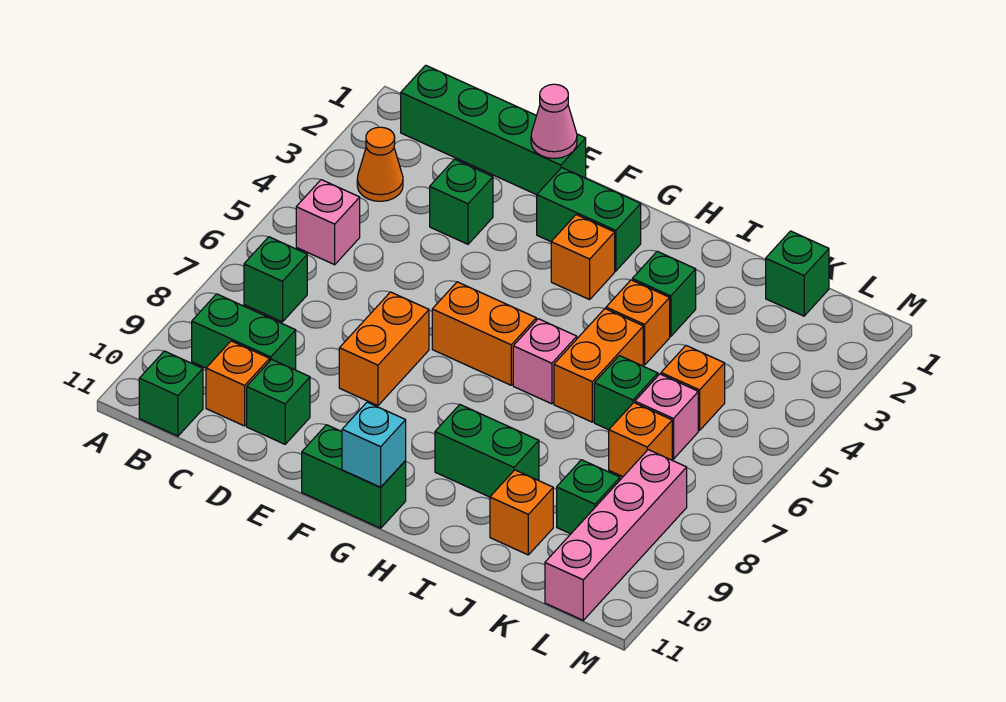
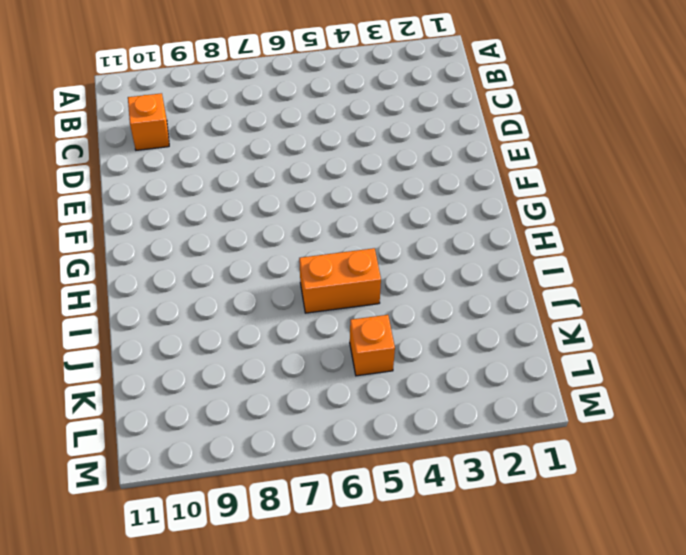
none -> green brick B1:E1 level 1
none -> orange cone B3 level 1
none -> pink brick B5 level 1

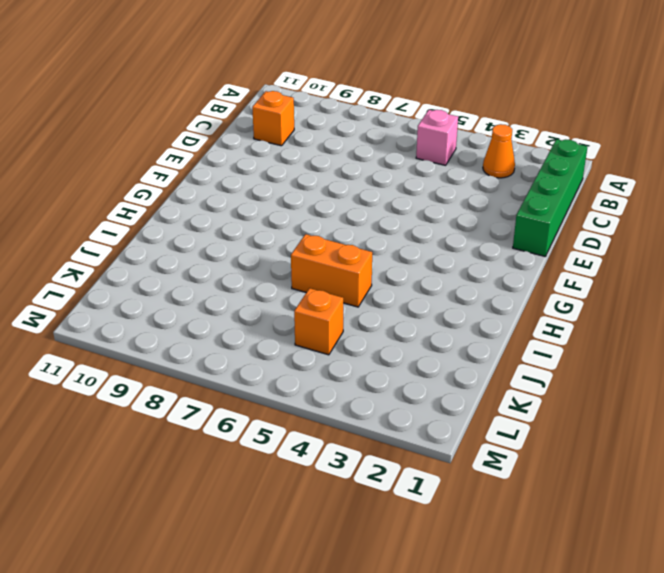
none -> green brick B7 level 1
none -> green brick B9:C9 level 1
none -> green brick B11 level 1

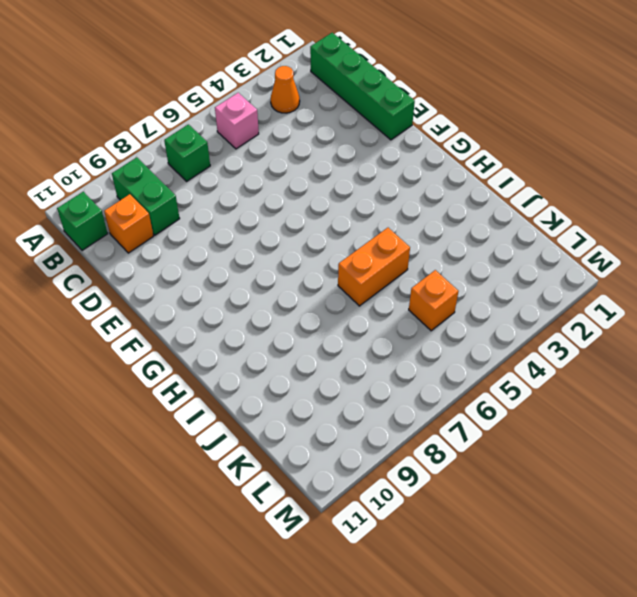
none -> green brick D3 level 1
none -> green brick D10 level 1
none -> orange brick E7:E8 level 1

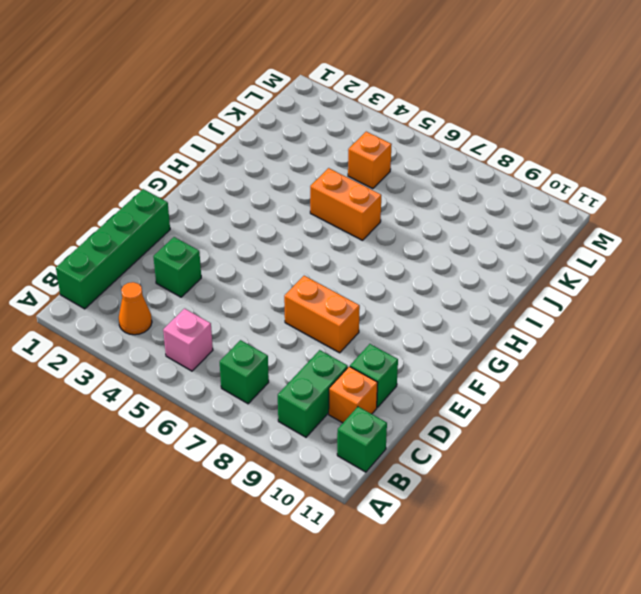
none -> green brick F2:G2 level 1
none -> orange brick F6:G6 level 1
none -> green brick F11:G11 level 1

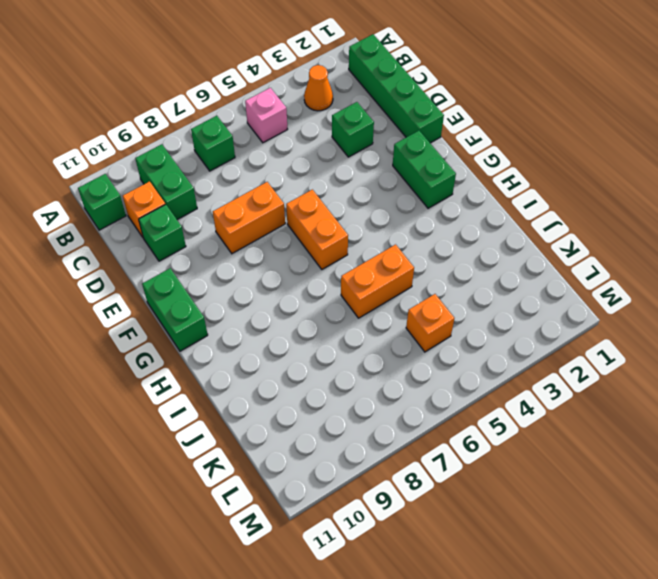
none -> orange brick G3 level 1
none -> pink brick H6 level 1
none -> green brick H9:I9 level 1

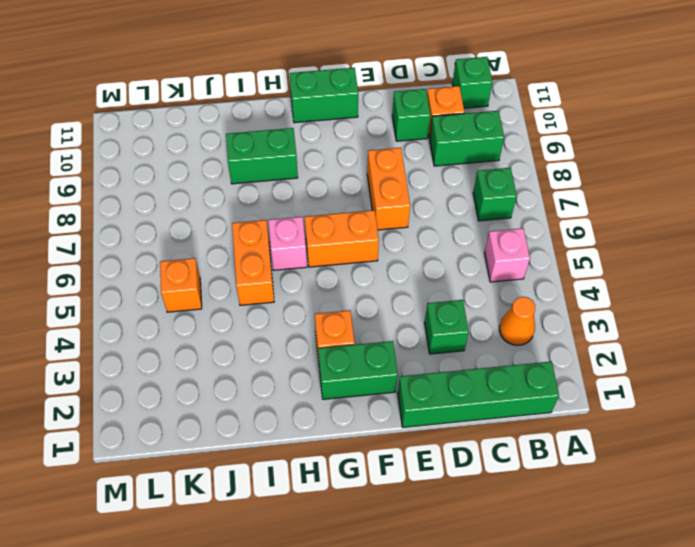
none -> green brick I3 level 1
none -> orange brick I4 level 1
none -> green brick J6 level 1

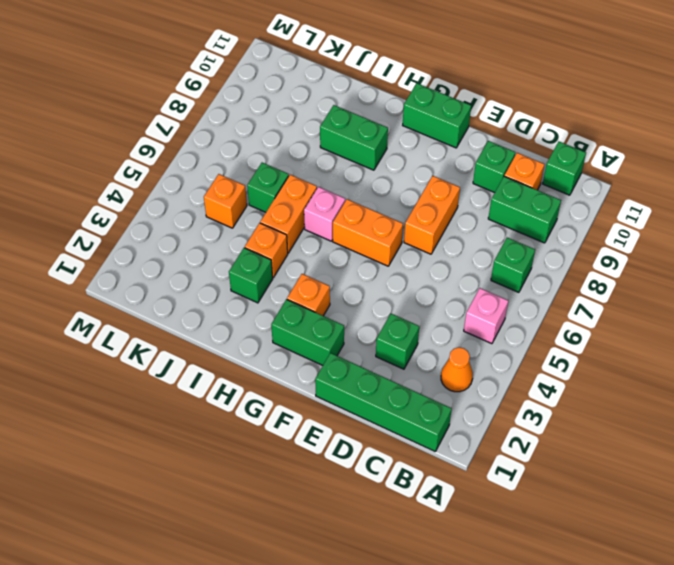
none -> orange brick J10 level 1
none -> green brick K1 level 1
none -> pink brick K6 level 1

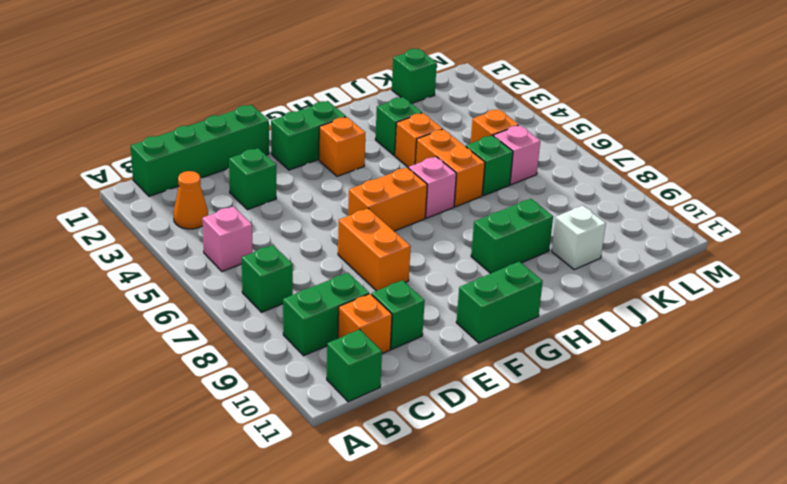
white brick J10 level 1 -> orange brick J10 level 1
none -> orange brick K7 level 1
none -> green brick K9 level 1
none -> pink brick L8:L11 level 1

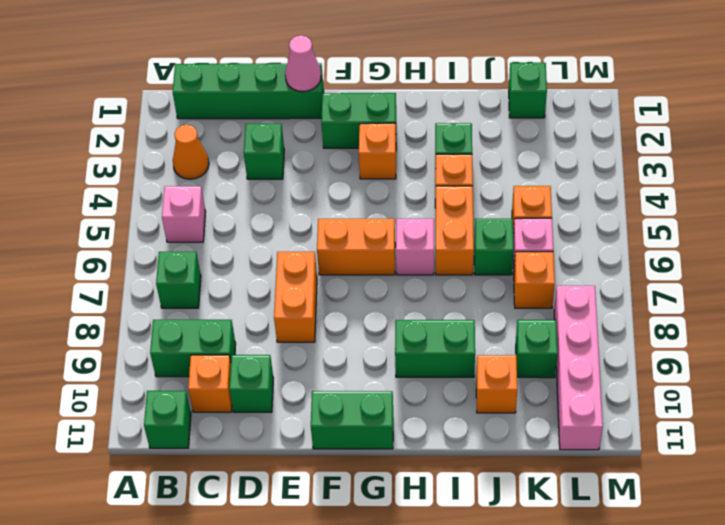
none -> cyan brick G11 level 2

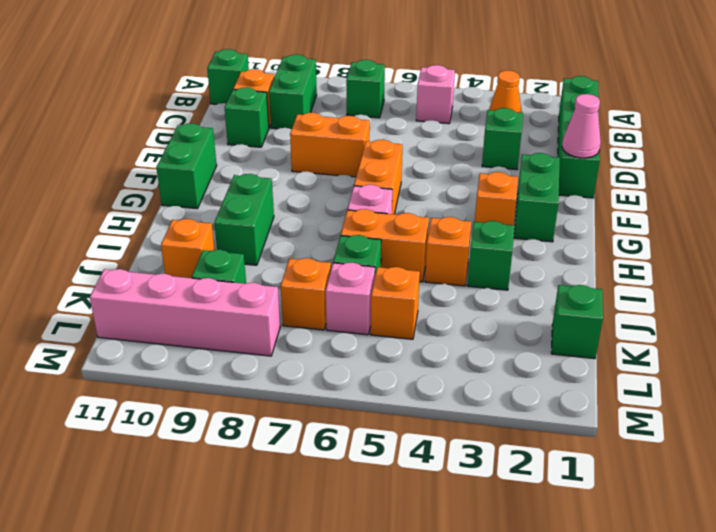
none -> cyan brick G11 level 2

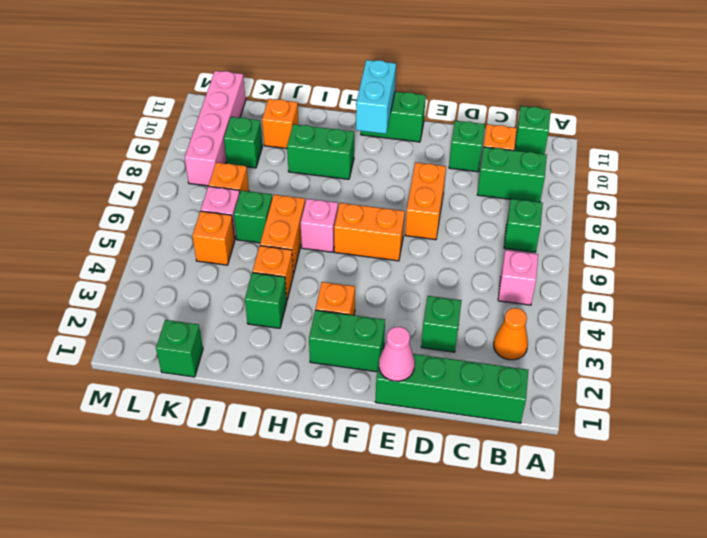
cyan brick G10:G11 level 2 -> cyan brick G11 level 2

